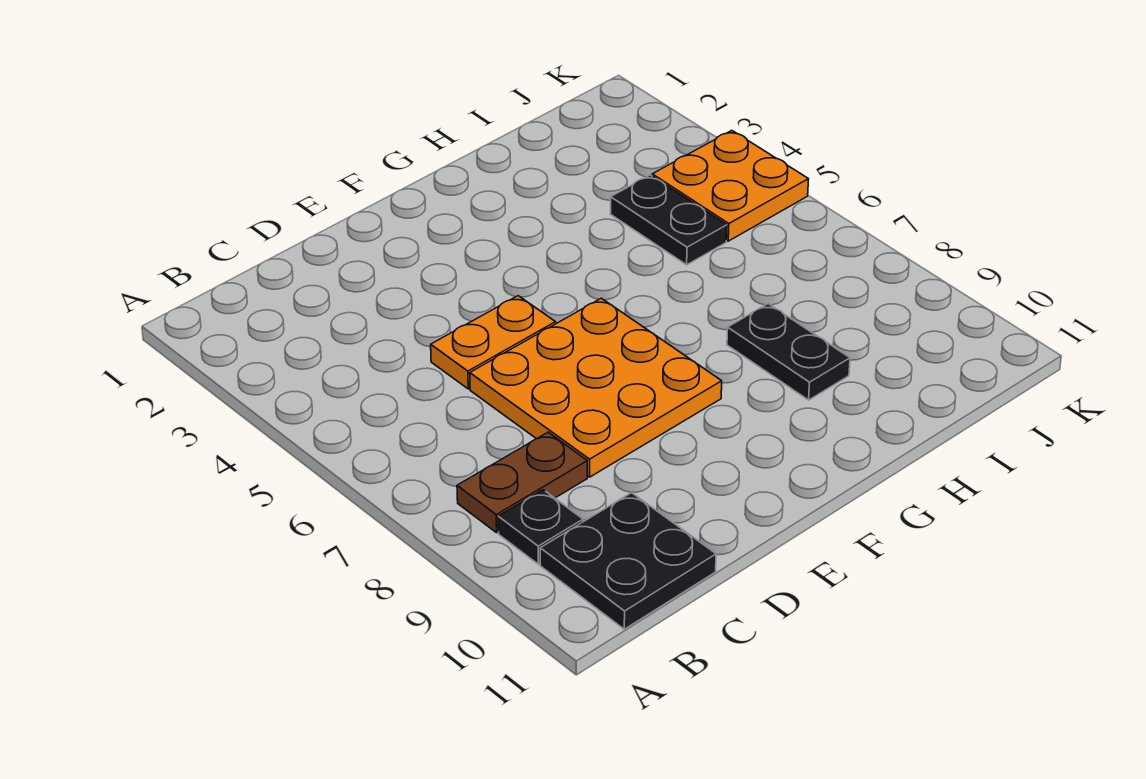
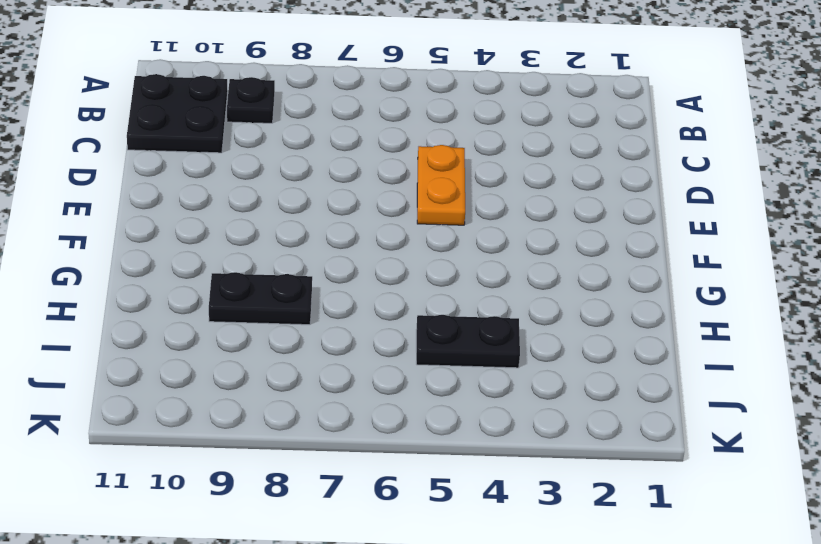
none -> brown plate B8:C8 level 1
none -> orange plate D6:F8 level 1

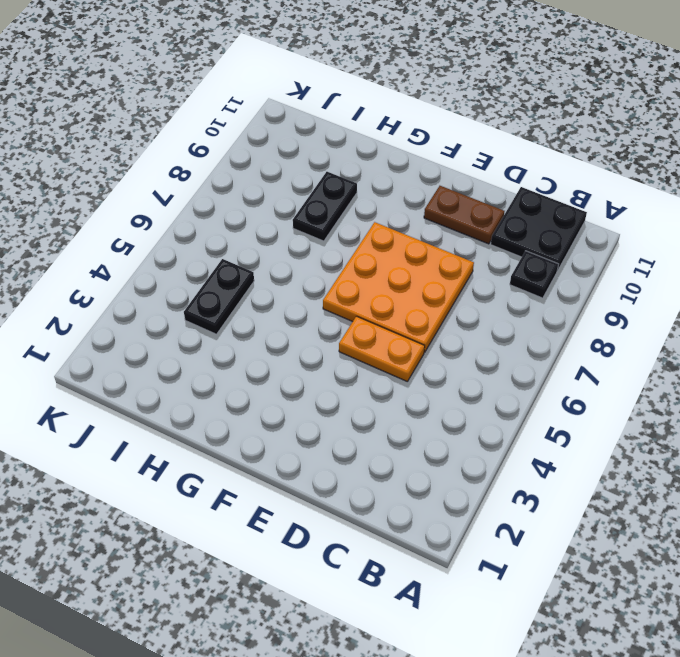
brown plate D10:E10 level 1 -> brown plate B8:C8 level 1
none -> orange plate J4:K5 level 1

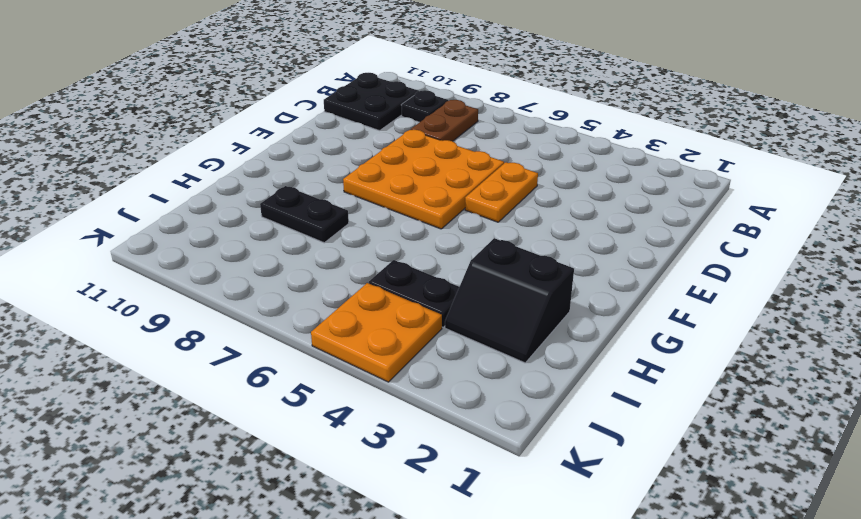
black slope H2:I3 level 1 top H -> none

